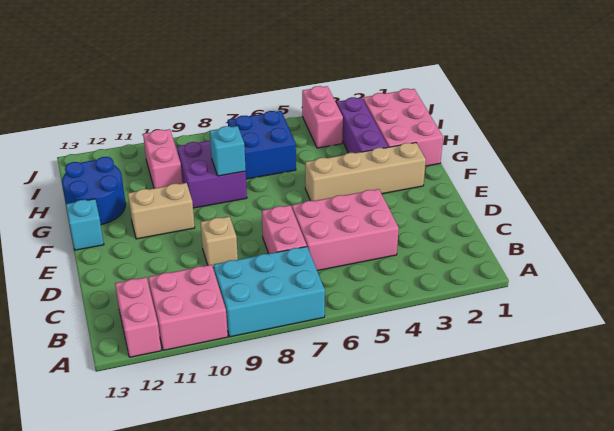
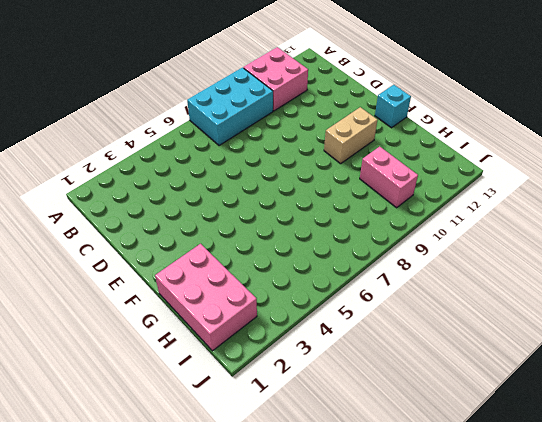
none -> pink brick A12:B12 level 1
none -> pink brick C4:D6 level 1
none -> pink brick C7:D7 level 1

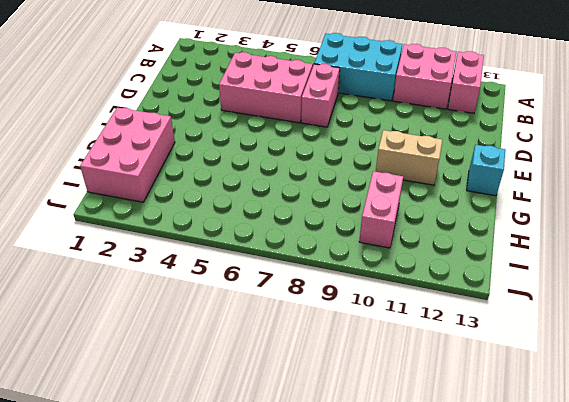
none -> tan brick D9 level 1
none -> tan brick F2:F5 level 1
none -> purple brick G3:I3 level 1

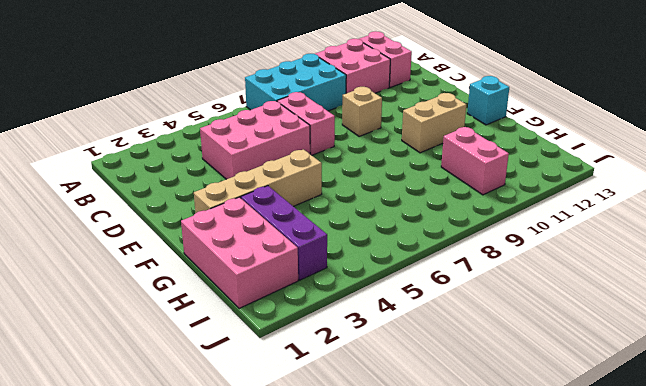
none -> purple brick G8:H9 level 1
none -> blue round brick G12:H13 level 1
none -> blue brick H6:I7 level 1

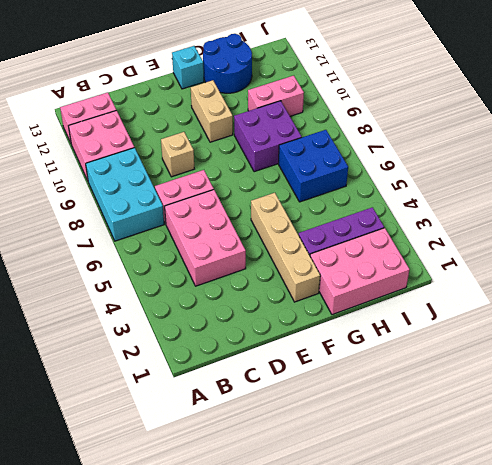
none -> pink brick I4:J4 level 1
none -> cyan brick G8 level 2

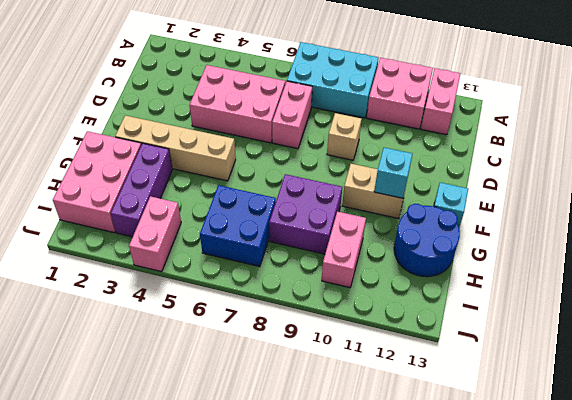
cyan brick F11 level 2 -> cyan brick G8 level 2

